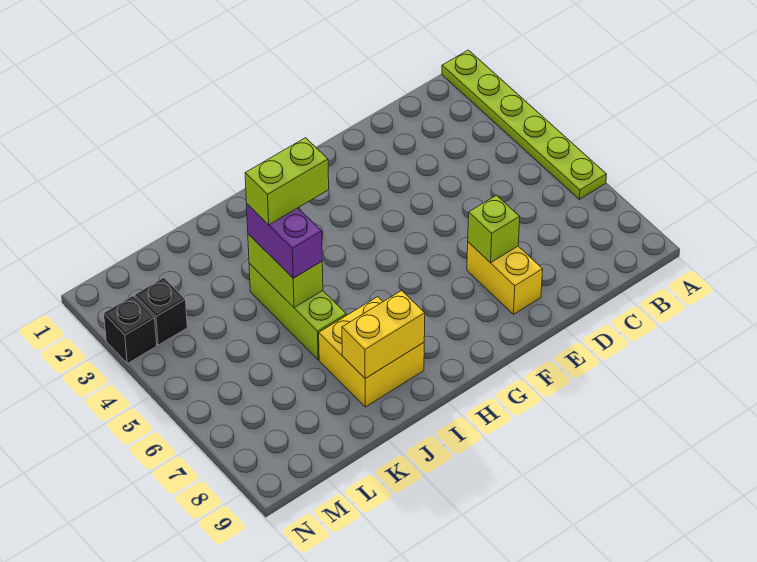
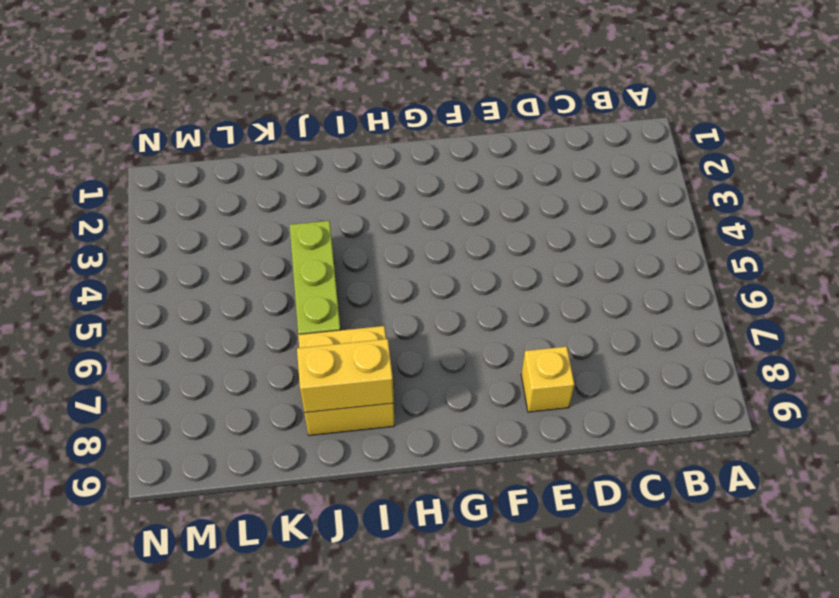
yellow brick E8 level 1 -> yellow brick E7:E8 level 1
none -> lime plate A1:A6 level 1
none -> black brick M3 level 1

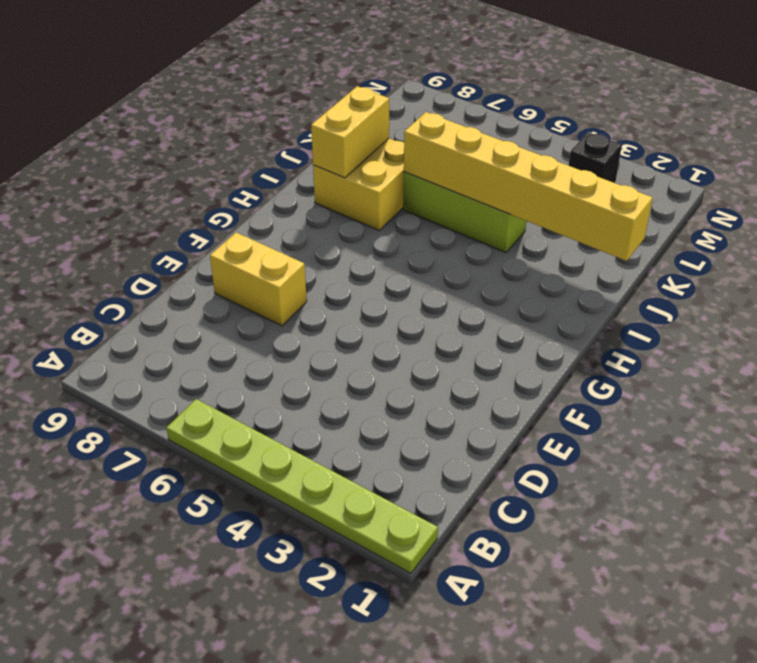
yellow brick J1:J6 level 2 -> lime brick J4:J5 level 2
none -> black brick N3 level 1
none -> lime brick E7 level 2

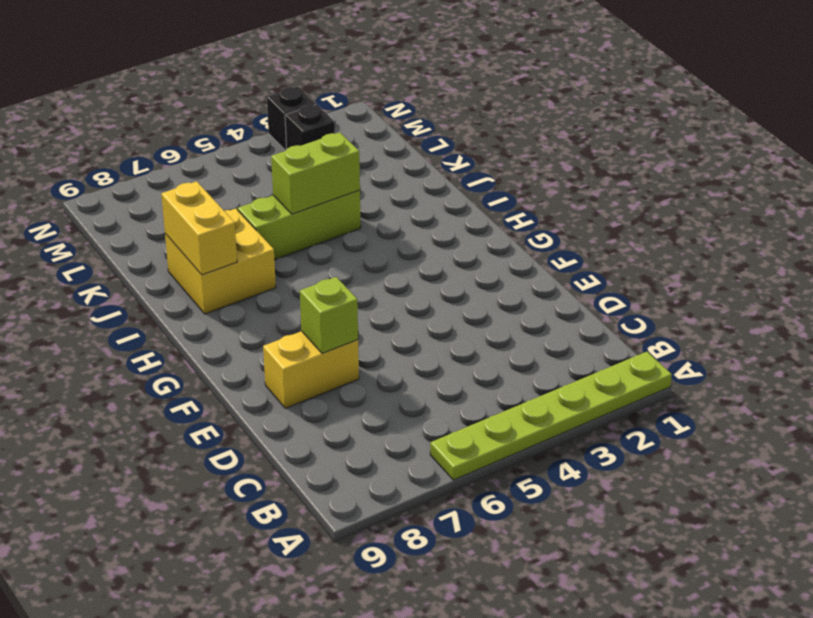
none -> purple brick J4:J5 level 3
none -> lime brick I4:J4 level 4

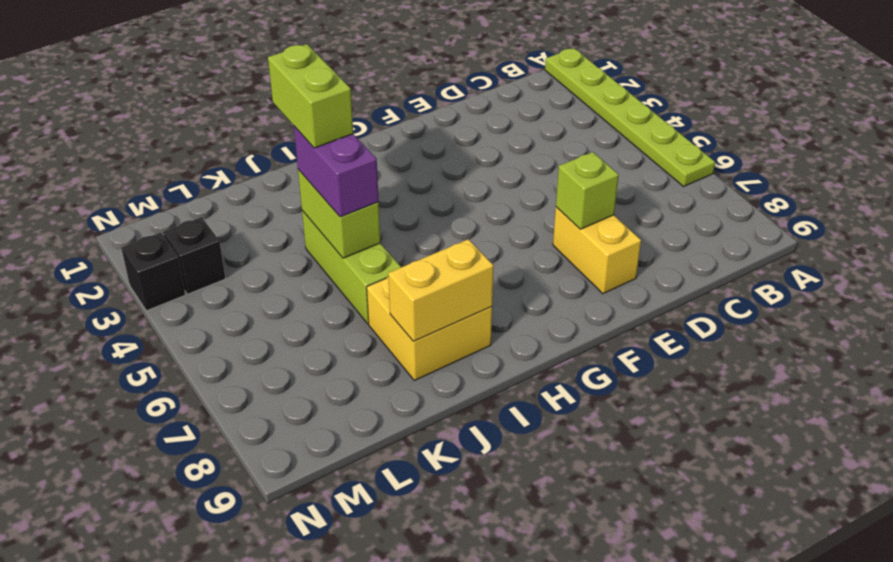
lime brick J3:J4 level 4 -> lime brick I4:J4 level 4

